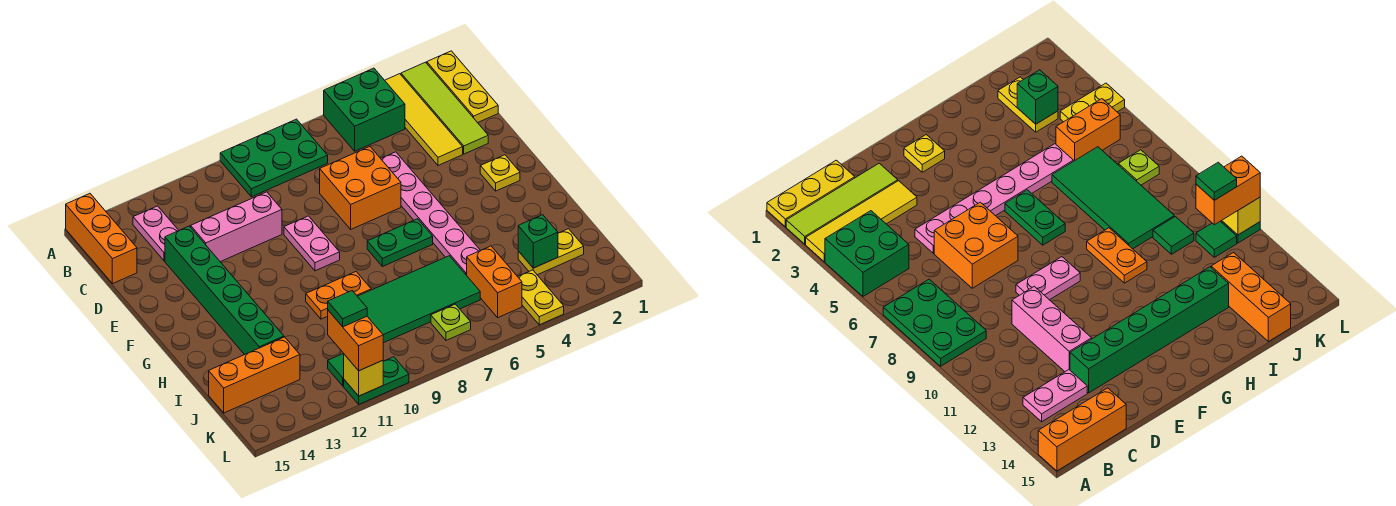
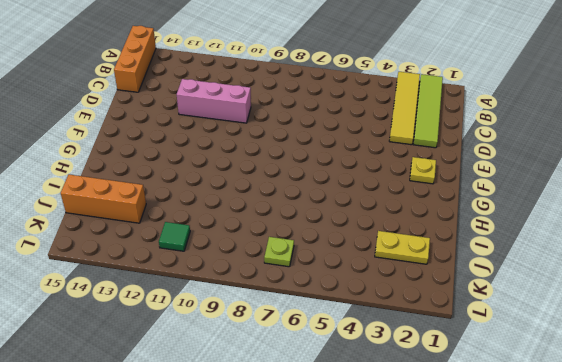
none -> yellow plate A1:C1 level 1
none -> green brick A4:B5 level 1
none -> green plate A7:B9 level 1

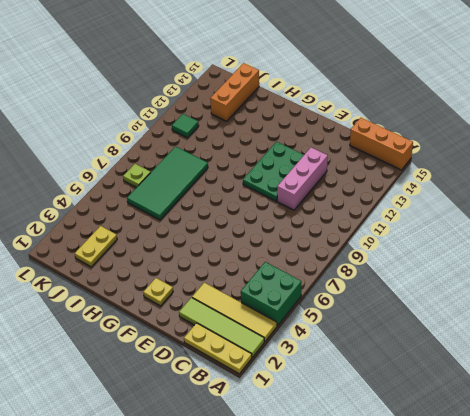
green plate E10:F12 level 1 -> green plate A7:B9 level 1
none -> pink plate B13:C13 level 1
none -> pink plate D5:I5 level 1
none -> orange brick D6:E7 level 1

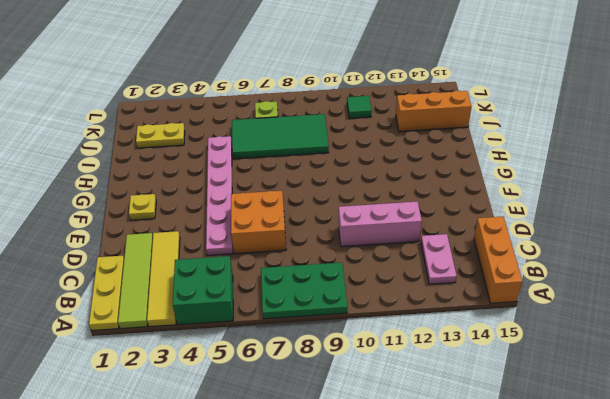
none -> green brick D13:I13 level 1
none -> pink plate E9:F9 level 1
none -> green plate G6:G7 level 1

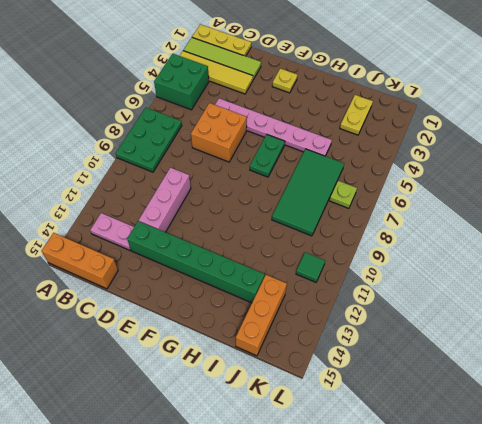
none -> pink plate E9:F9 level 1
none -> orange plate H9:H10 level 1
none -> orange brick J5:K5 level 1

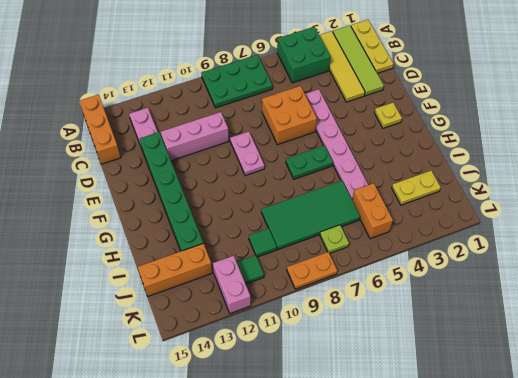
pink brick K12:L12 level 1 -> none
orange plate L8:L9 level 1 -> orange plate H9:H10 level 1
none -> yellow plate K4:L4 level 1
none -> green plate L10:L11 level 1
none -> green brick J3 level 2

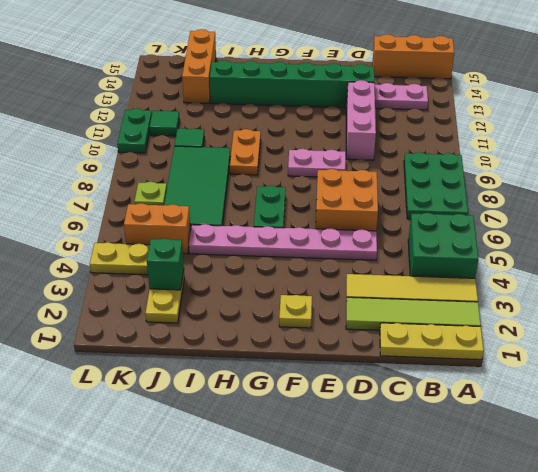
none -> yellow brick L11 level 2
none -> orange brick K11:L11 level 3
none -> green tile K11 level 4

